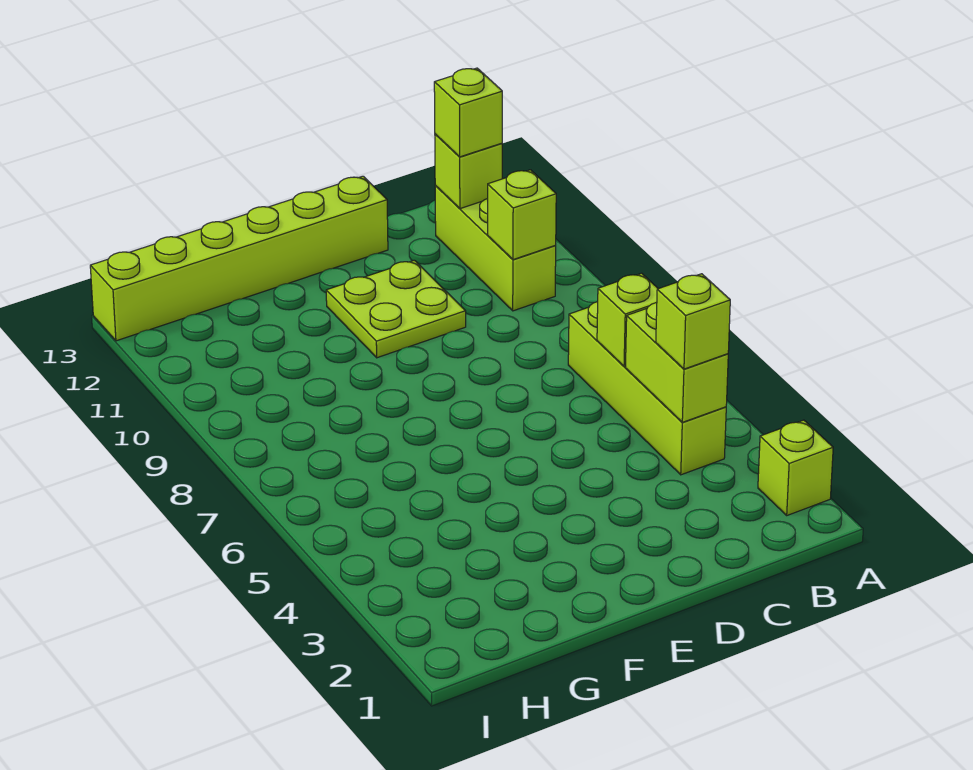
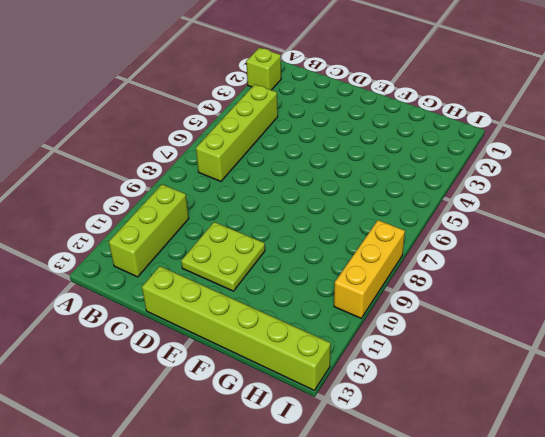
yellow brick I8:I10 level 1 -> none
none -> lime brick B4:B5 level 2
none -> lime brick B6 level 2

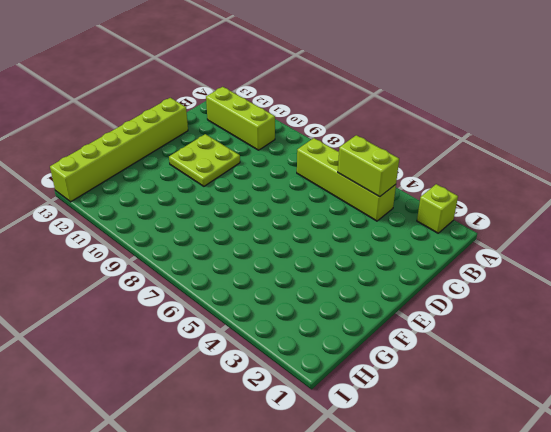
none -> lime brick B6 level 2
none -> lime brick B10 level 2

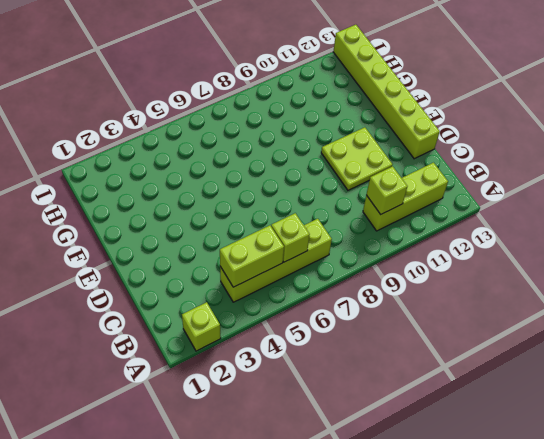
none -> lime brick B12 level 2
none -> lime brick B4 level 3

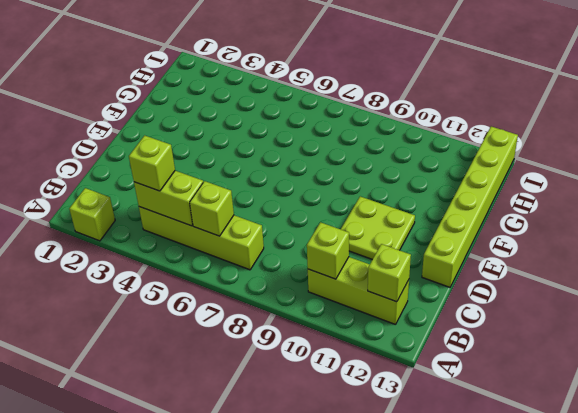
none -> lime brick B12 level 3

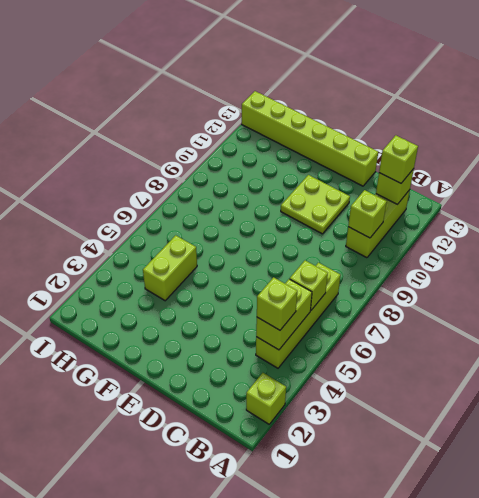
lime brick G4:G5 level 1 -> none

